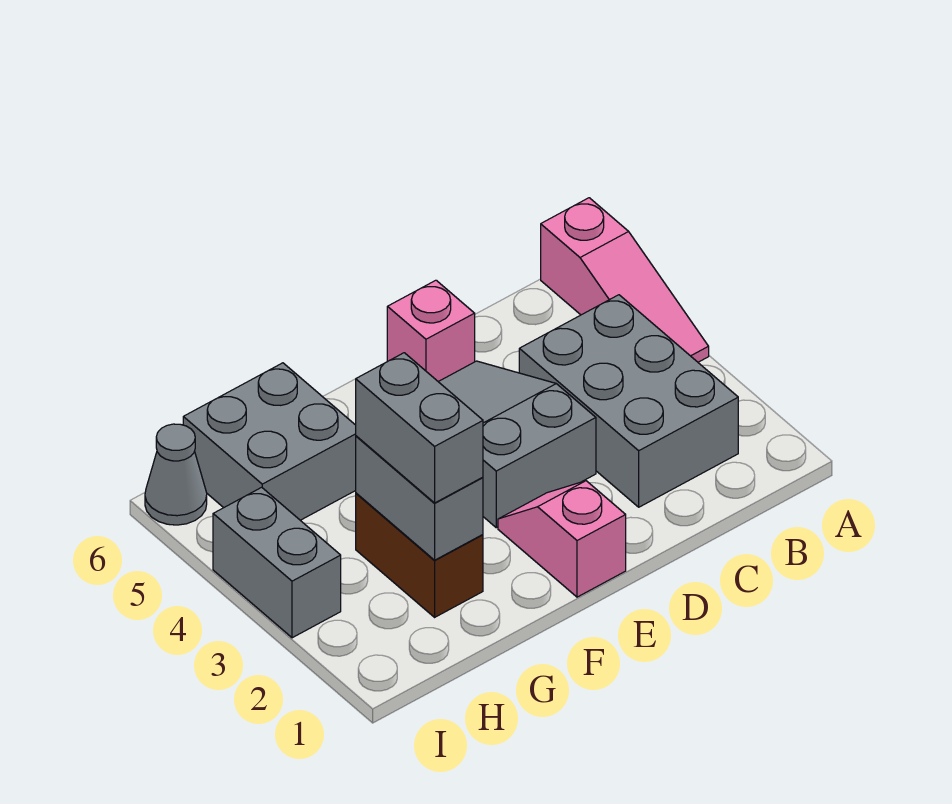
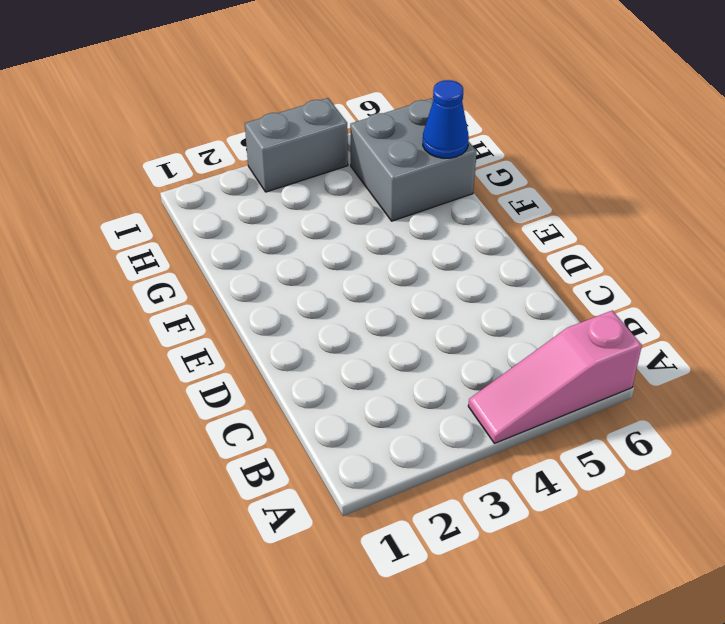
blue cone G6 level 2 -> none
none -> grey brick B2:C4 level 1
none -> grey slope D3:E5 level 1 top 3

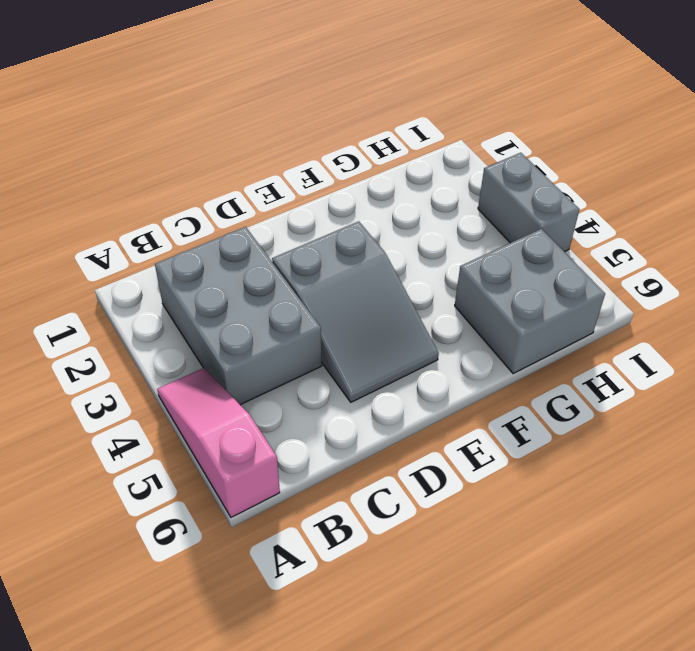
none -> pink brick D6 level 1
none -> pink slope E1:E2 level 1 top 1

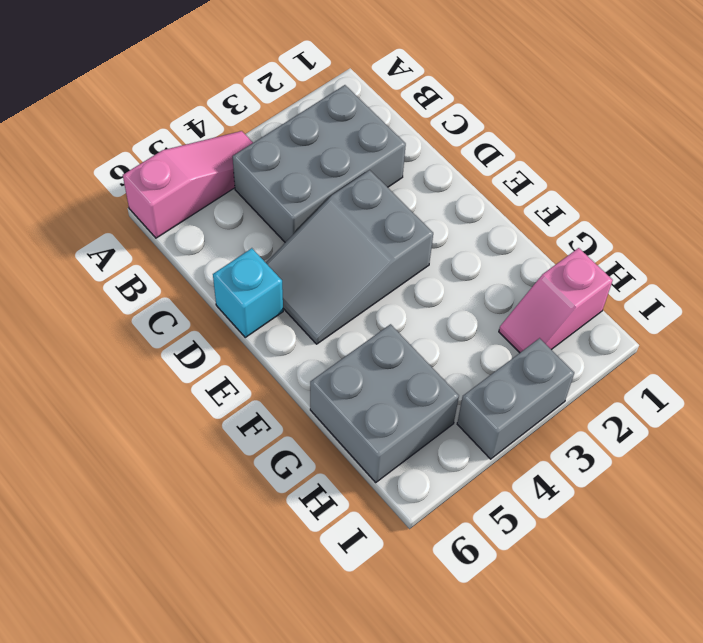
cyan brick D6 level 1 -> pink brick D6 level 1
pink slope H1:H2 level 1 top 1 -> pink slope E1:E2 level 1 top 1
none -> brown brick G2:G3 level 1
none -> grey cone I6 level 1

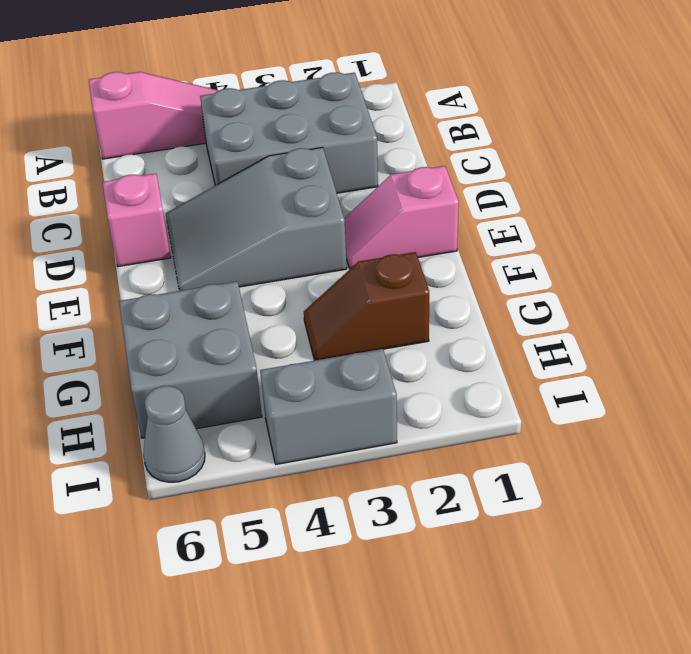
brown slope G2:G3 level 1 top 2 -> brown brick G2:G3 level 1
none -> grey brick G2:G3 level 2
none -> grey brick G2:G3 level 3

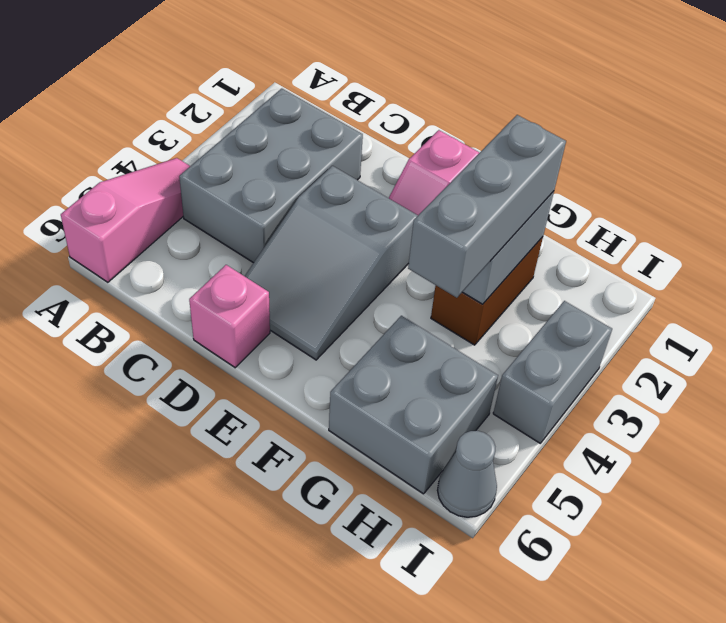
grey brick G2:G4 level 3 -> grey brick G2:G3 level 3

